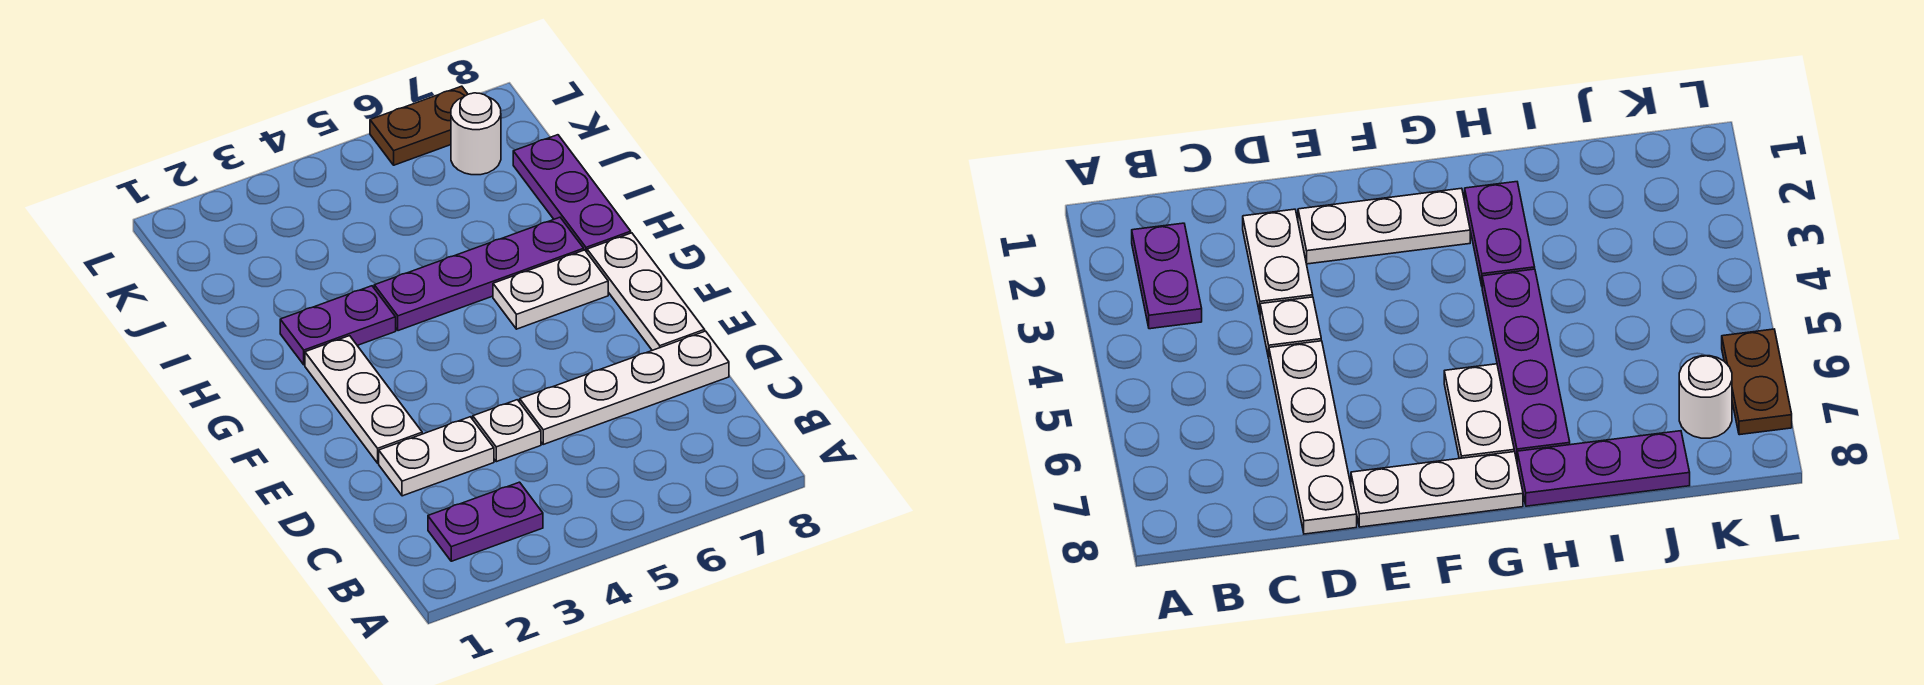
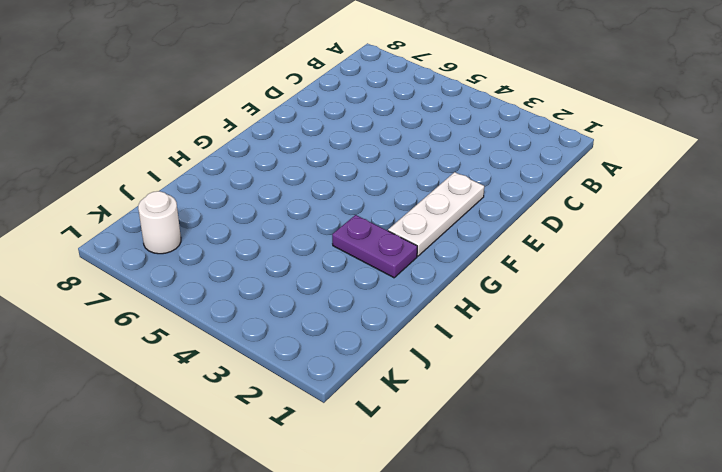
none -> purple plate B2:B3 level 1
none -> white plate D2:D3 level 1
none -> white plate D4 level 1

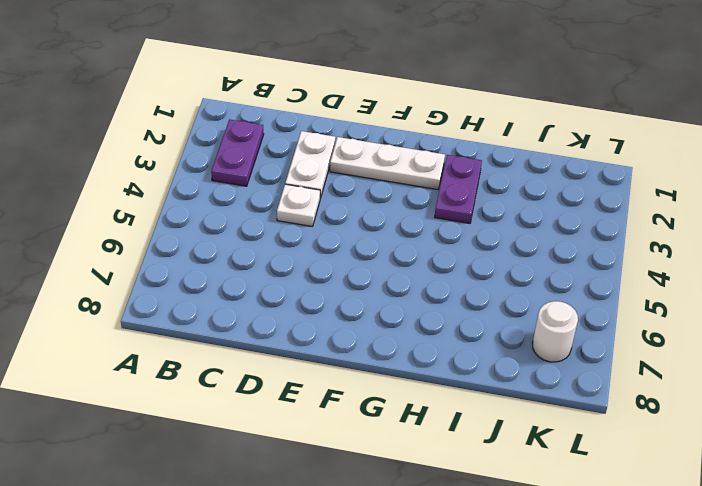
none -> white plate D5:D8 level 1
none -> white plate E8:G8 level 1
none -> white plate G6:G7 level 1

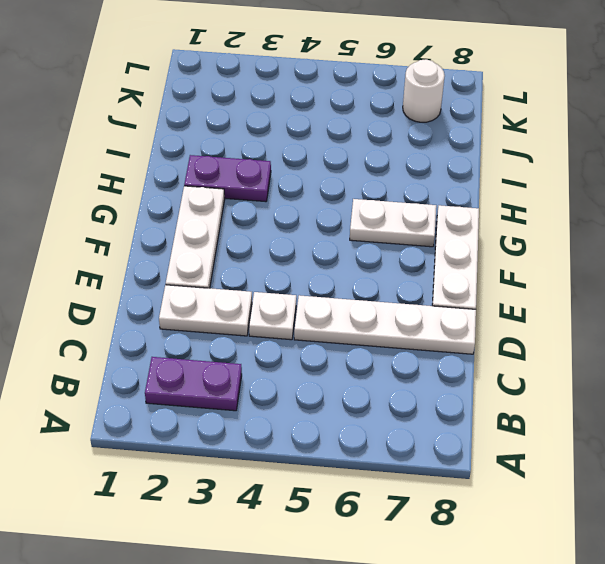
none -> purple plate H4:H7 level 1
none -> purple plate H8:J8 level 1
none -> brown plate L6:L7 level 1

